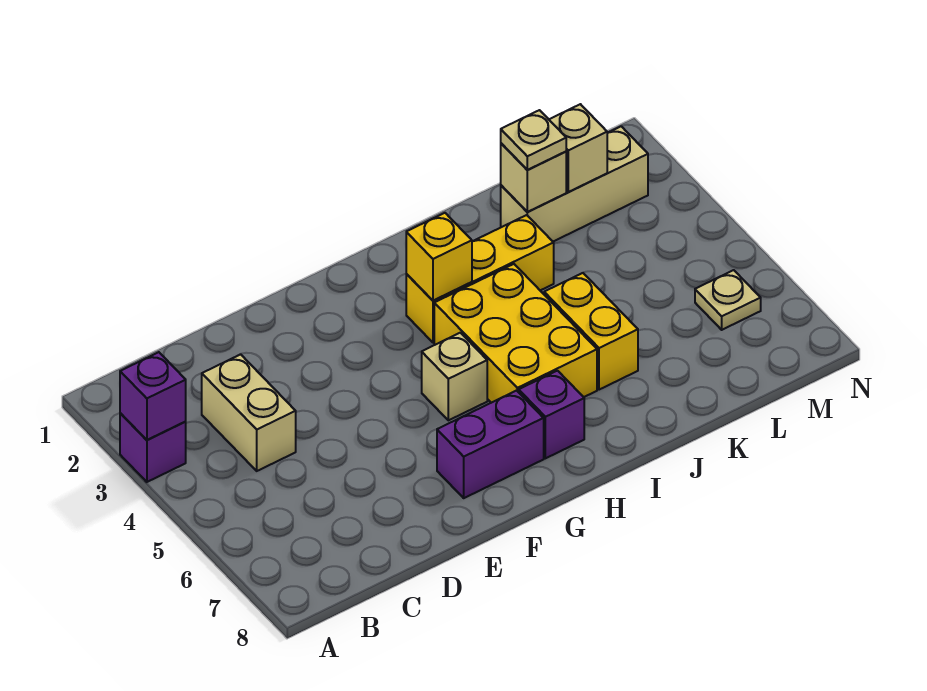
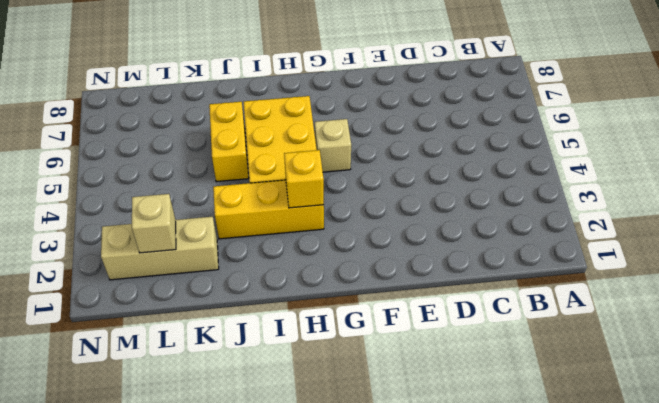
none -> purple brick A3 level 1
none -> tan brick C3:C4 level 1
none -> purple brick F7:G7 level 1

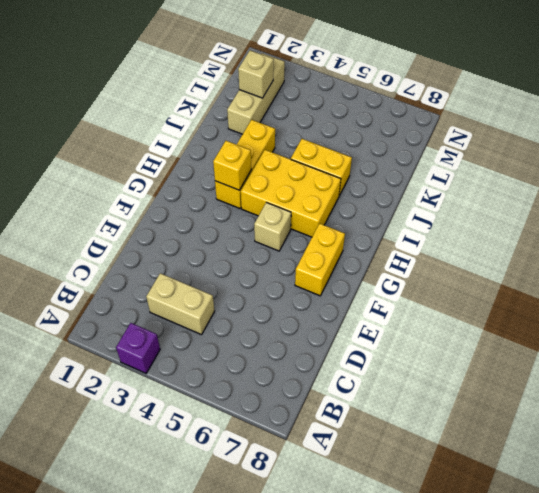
yellow brick F7:G7 level 1 -> purple brick F7:G7 level 1
none -> purple brick H7 level 1
none -> tan plate M6 level 1
none -> purple brick A3 level 2

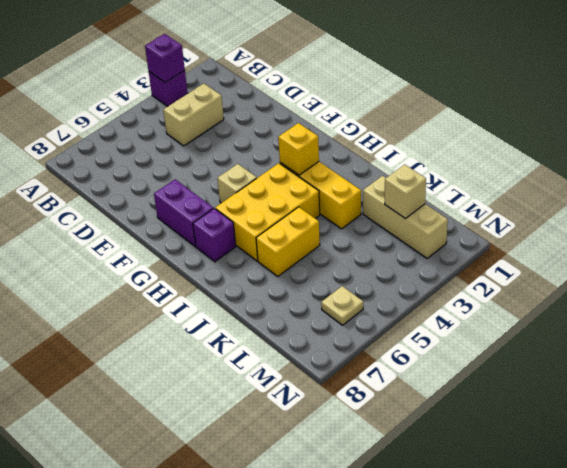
none -> tan brick K2 level 2
none -> tan plate K2 level 3

